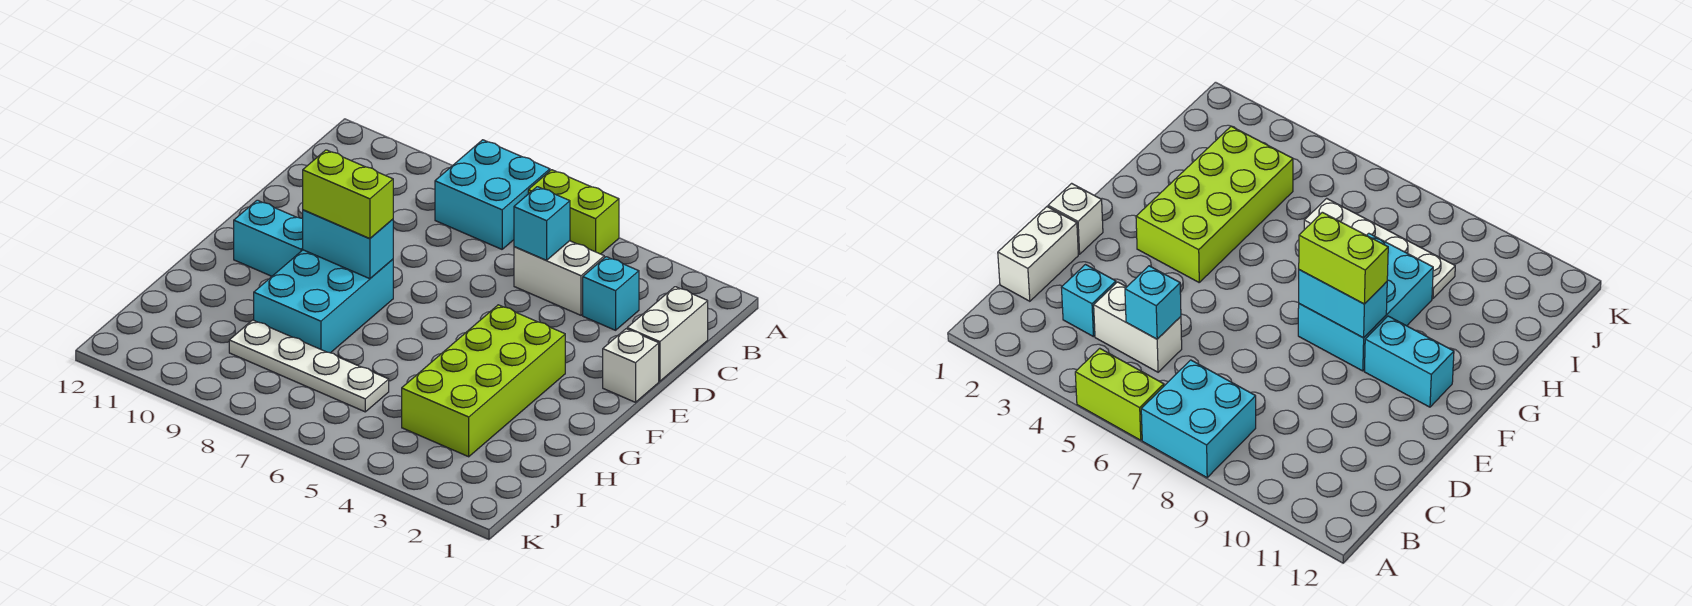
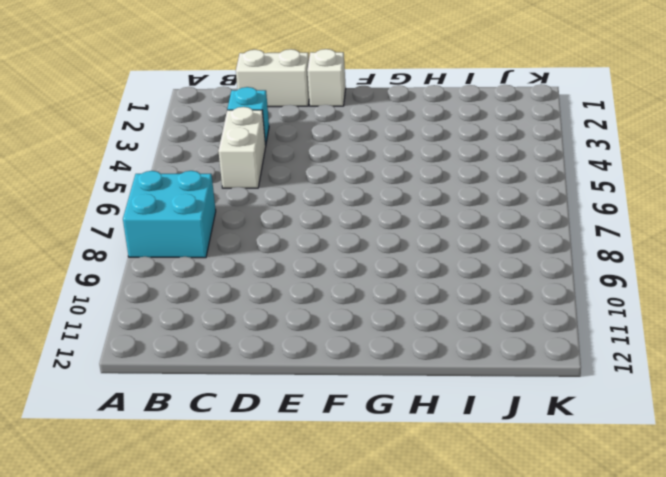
none -> lime brick A5:A6 level 1
none -> lime brick F3:I4 level 1
none -> cyan brick F8:H9 level 1

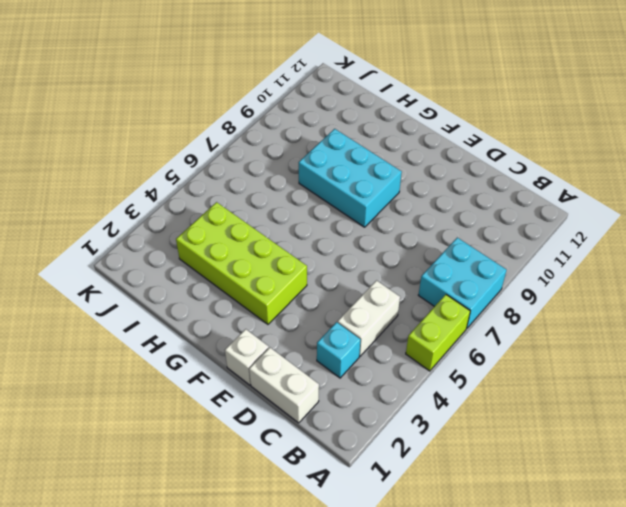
none -> cyan brick F10:F11 level 1
none -> white plate I6:I9 level 1
none -> cyan brick C5 level 2

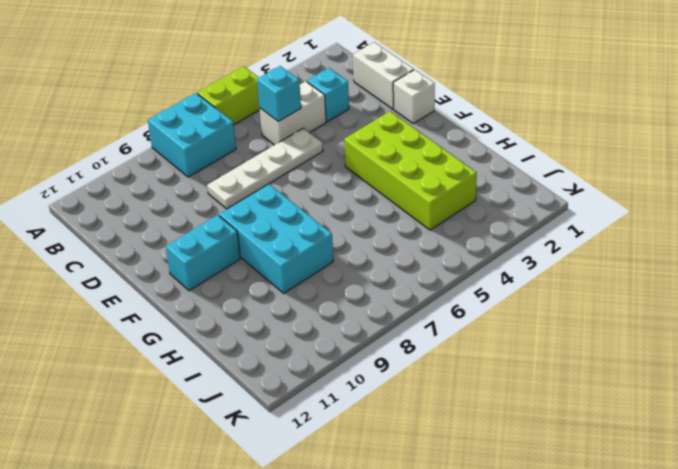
white plate D5:D8 level 1 -> white plate I6:I9 level 1
none -> cyan brick F8:F9 level 2
none -> lime brick F8:F9 level 3

